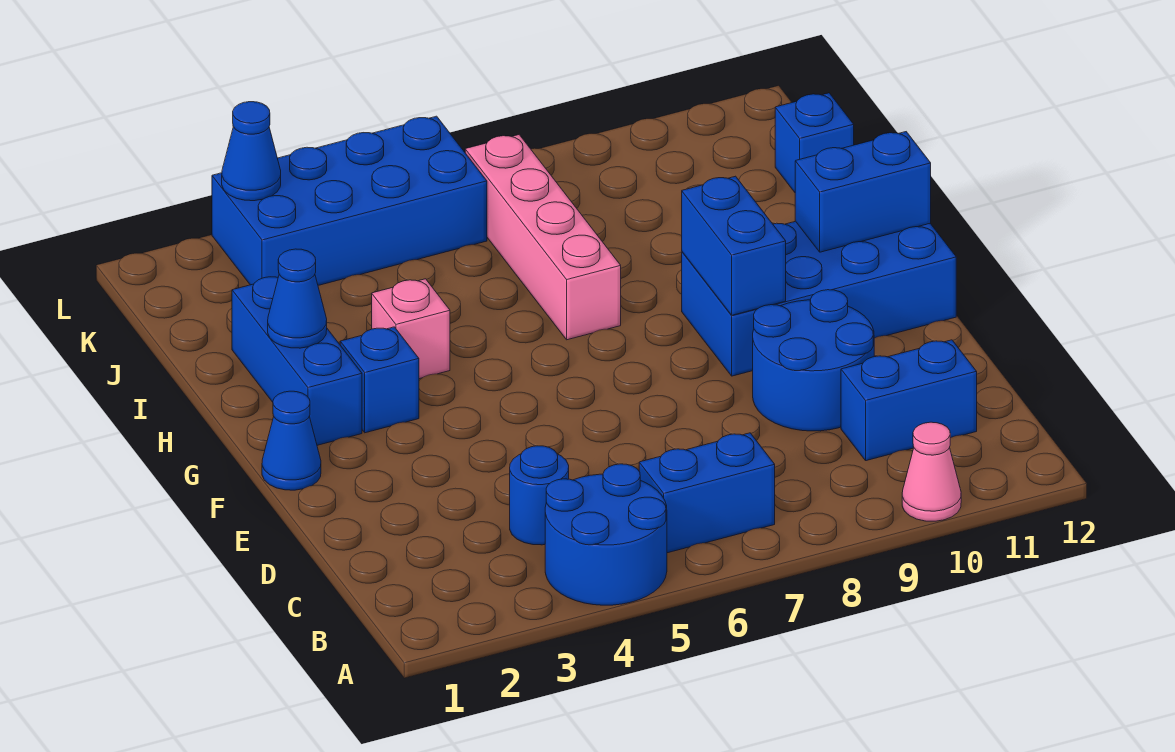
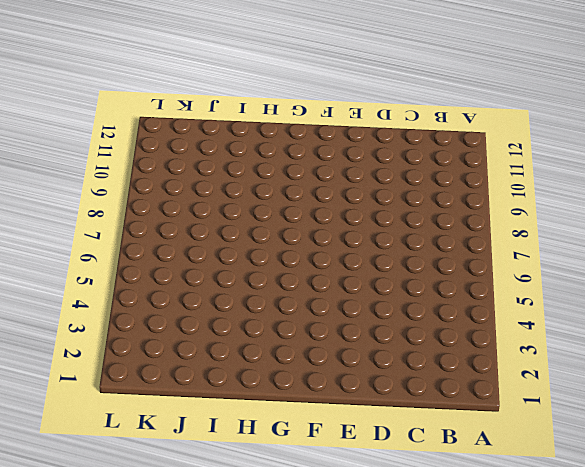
none -> blue round brick A4:B5 level 1
none -> pink cone A10 level 1
none -> blue brick B6:B7 level 1

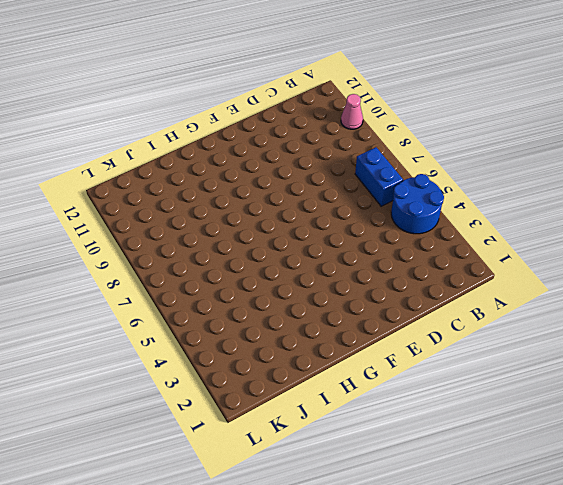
none -> blue round brick C4 level 1
none -> blue brick C10:C11 level 1
none -> blue round brick D9:E10 level 1

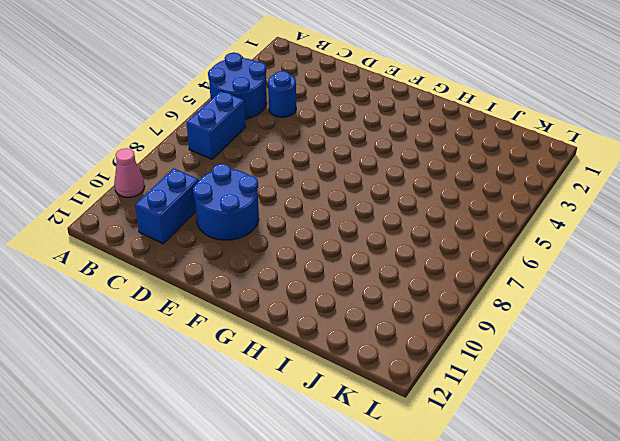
none -> blue cone F1 level 1
none -> blue brick F9:G12 level 1
none -> blue brick G2:I2 level 1

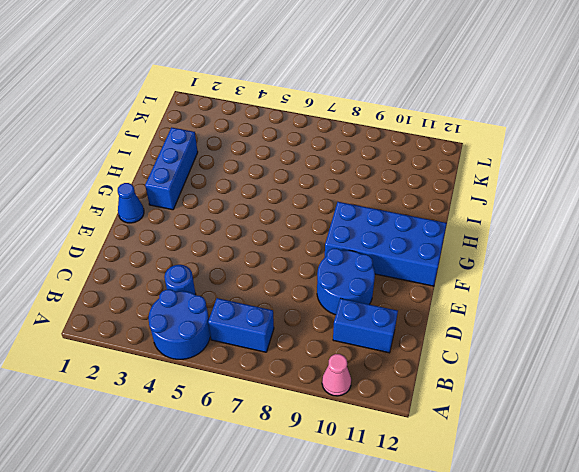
none -> blue brick G3 level 1
none -> pink brick H4 level 1
none -> pink brick H7:K7 level 1

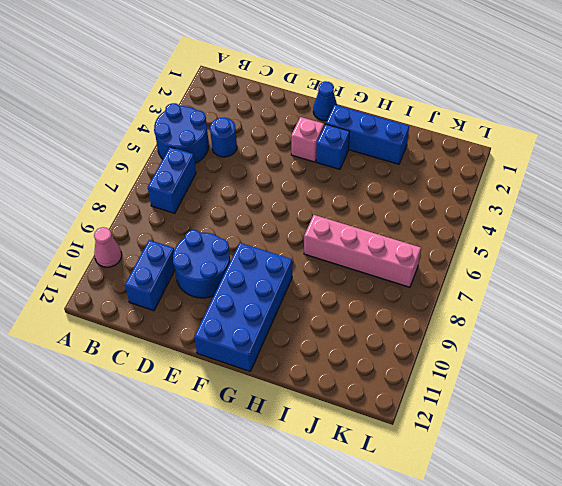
pink brick F3 level 1 -> pink brick H4 level 1
none -> blue brick J12 level 1
none -> blue brick K3:L6 level 1
none -> blue brick F9:G9 level 2

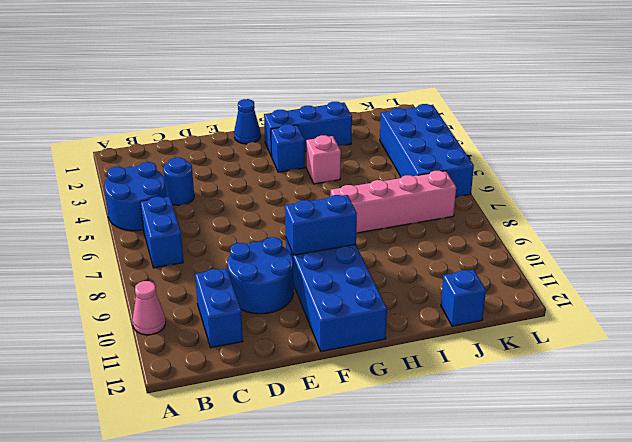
none -> blue brick G11:G12 level 2
none -> blue cone H2 level 2
none -> blue cone L3 level 2

